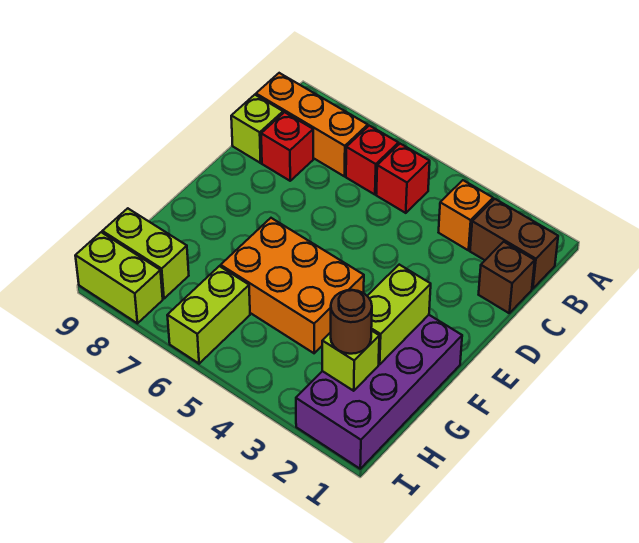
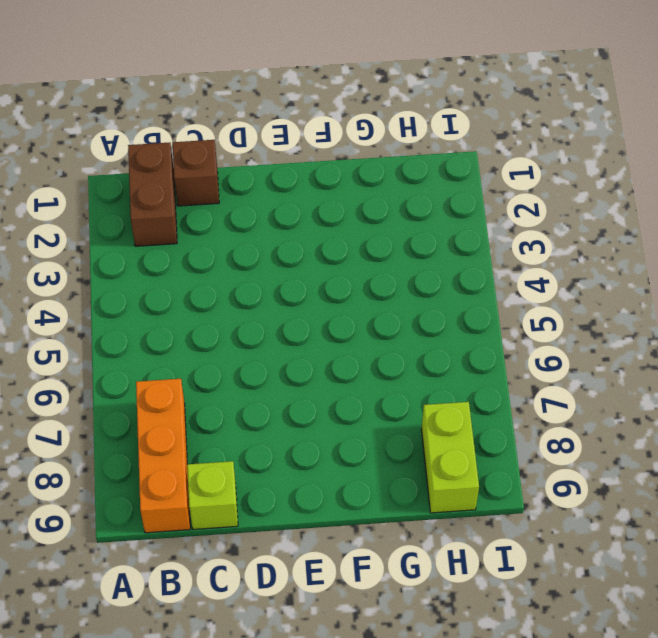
none -> orange brick B3 level 1
none -> red brick B5 level 1
none -> red brick B6 level 1

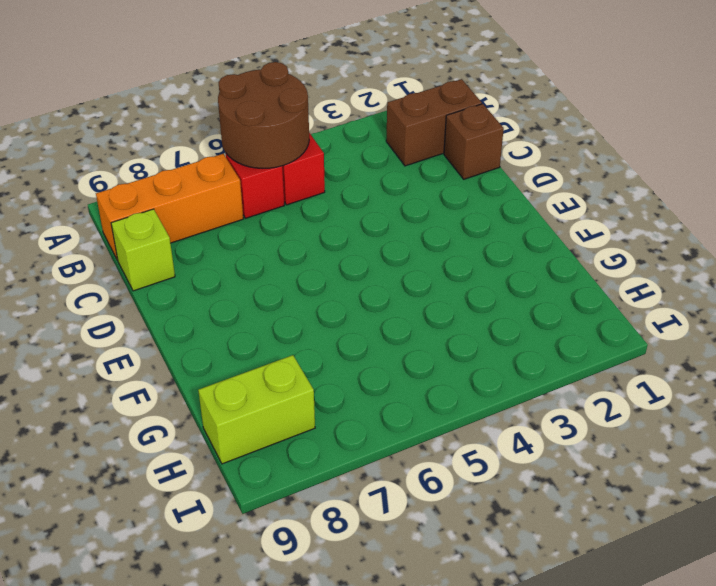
brown round brick A5:B6 level 2 -> none
none -> orange brick B3 level 1
none -> red brick C8 level 1
none -> purple brick F1:I2 level 1

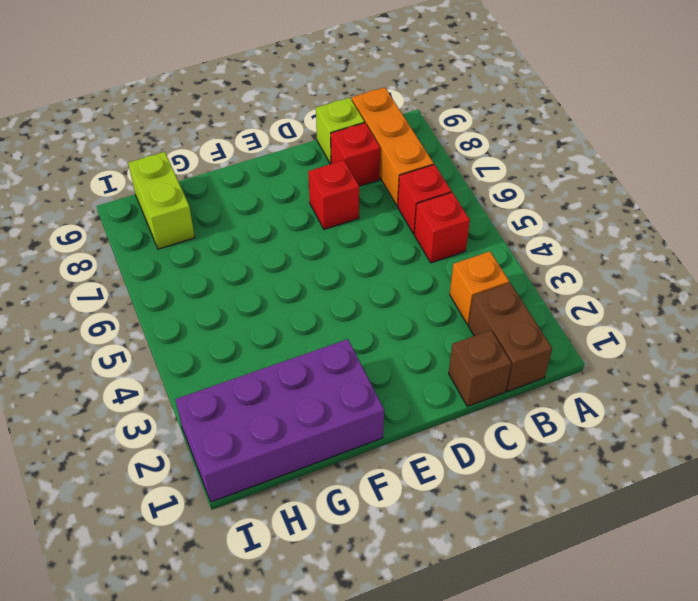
red brick D7 level 1 -> none
none -> orange brick F4:G6 level 1
none -> lime brick H6:I6 level 1
none -> lime brick I8:I9 level 1

